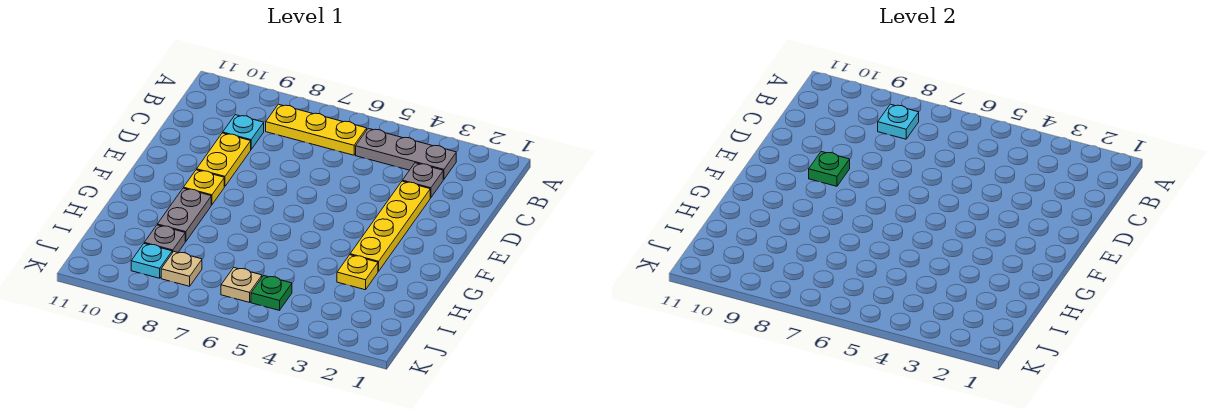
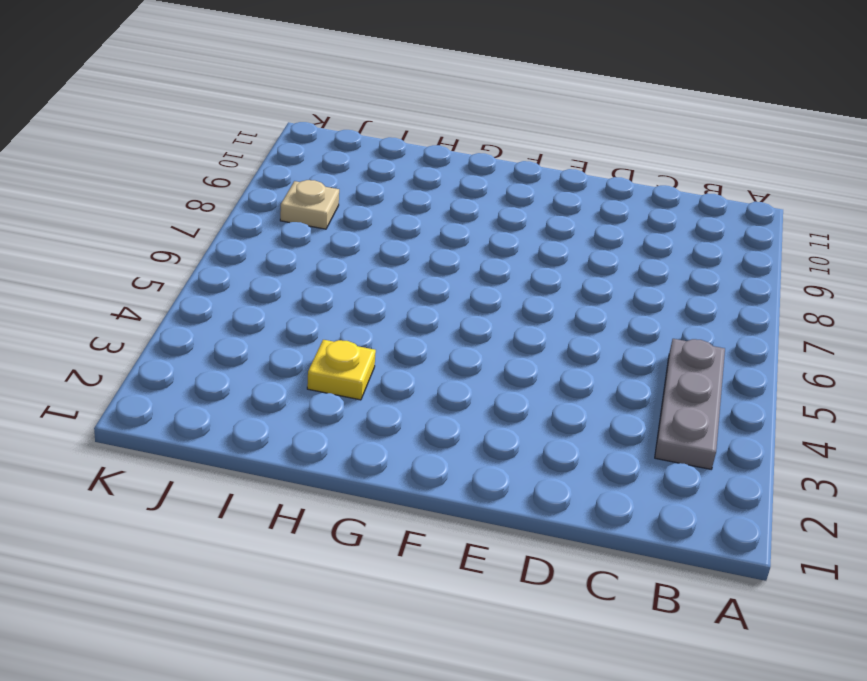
none -> yellow plate B6:B8 level 1
none -> grey plate C3 level 1
none -> cyan plate C9 level 1

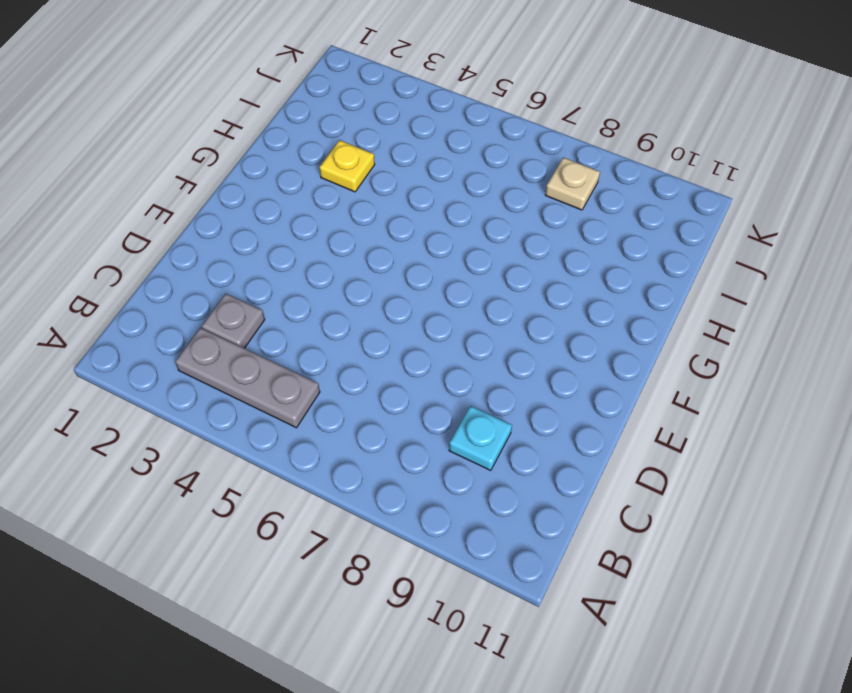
none -> yellow plate B6:B8 level 1
none -> yellow plate D3:G3 level 1
none -> yellow plate D9:E9 level 1

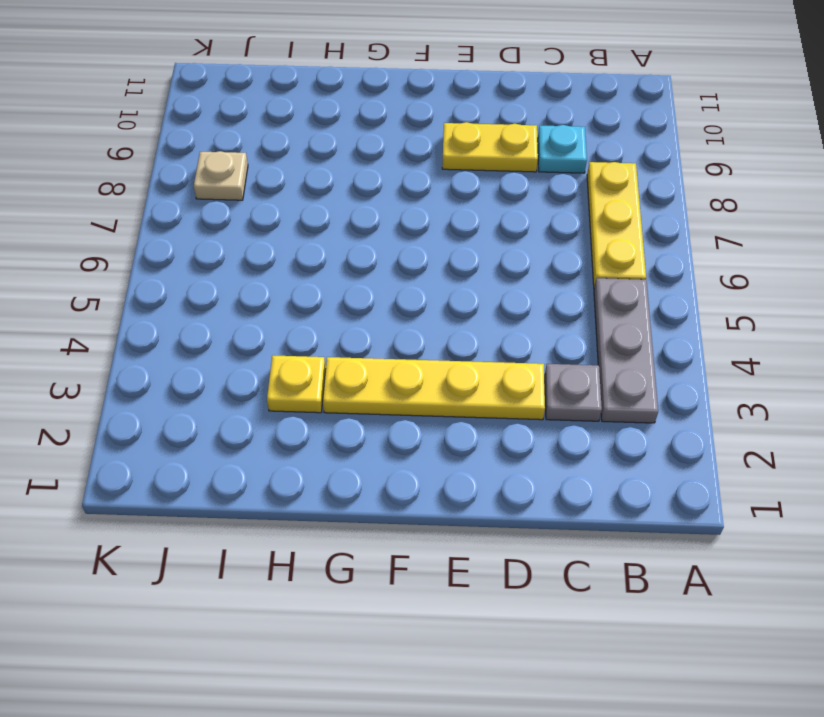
none -> yellow plate F9 level 1
none -> grey plate G9:H9 level 1
none -> grey plate I9 level 1

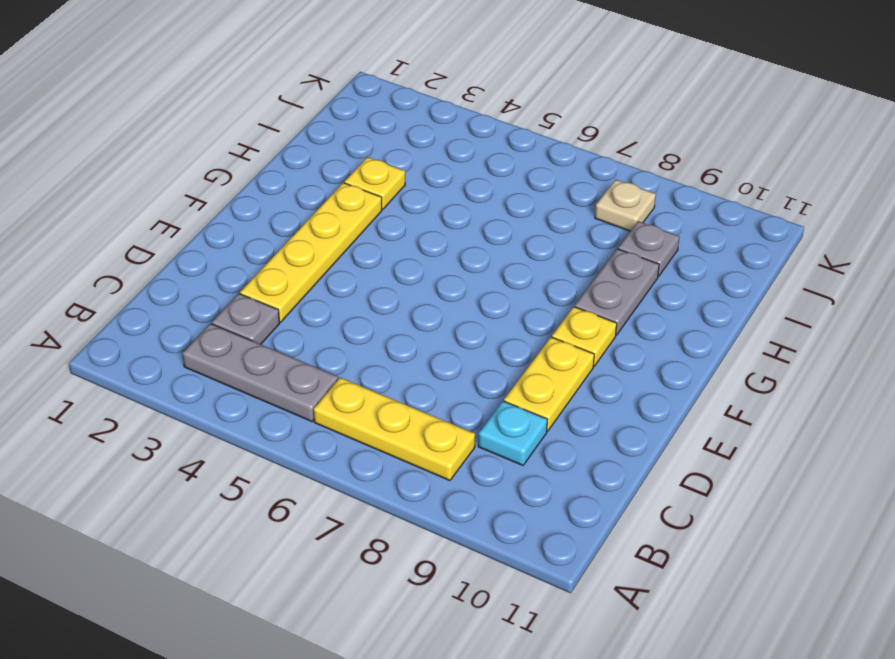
none -> green plate J5 level 1
none -> tan plate J6 level 1
none -> cyan plate J9 level 1

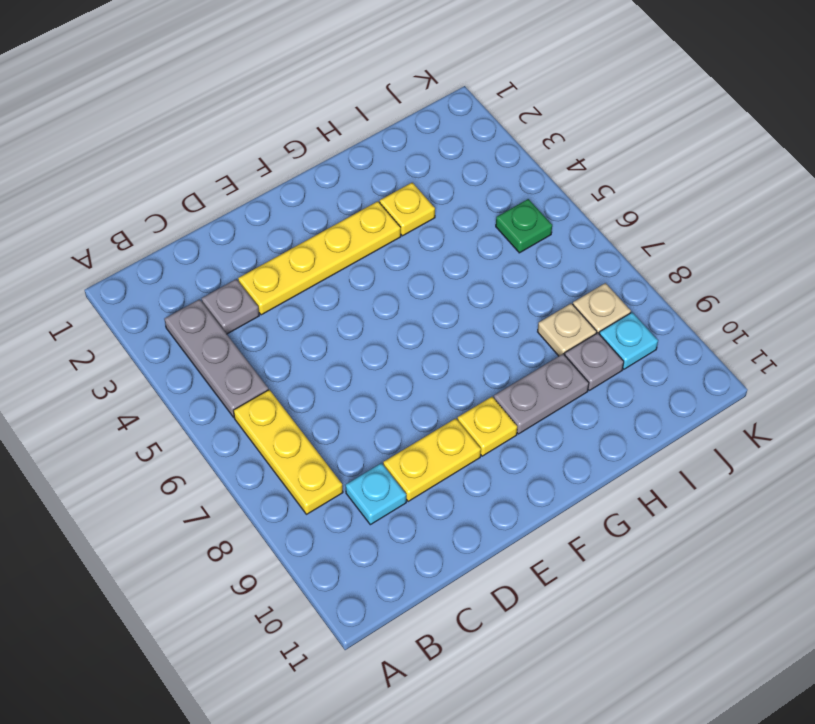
tan plate I8 level 1 -> tan plate J6 level 1
none -> cyan plate B8 level 2
none -> green plate E9 level 2

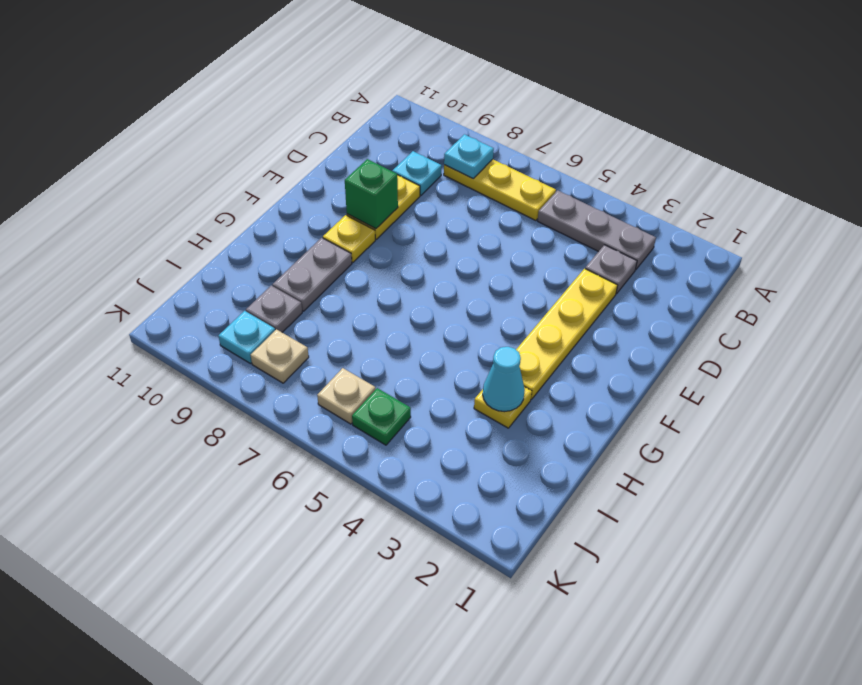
green brick E9 level 2 -> green plate E9 level 2
cyan cone H3 level 2 -> none

